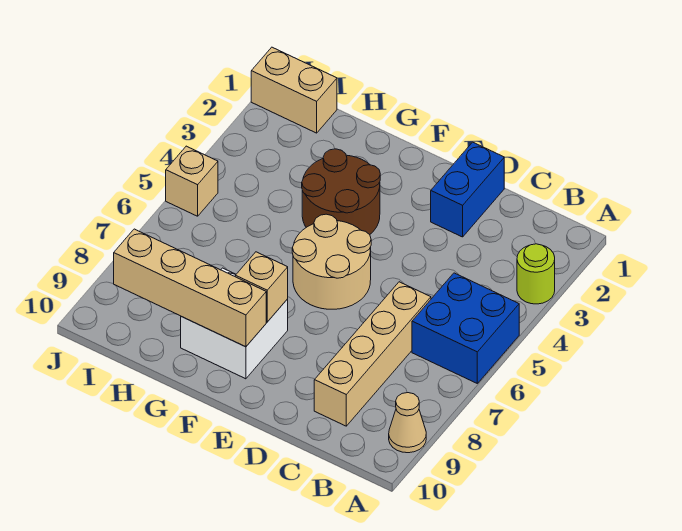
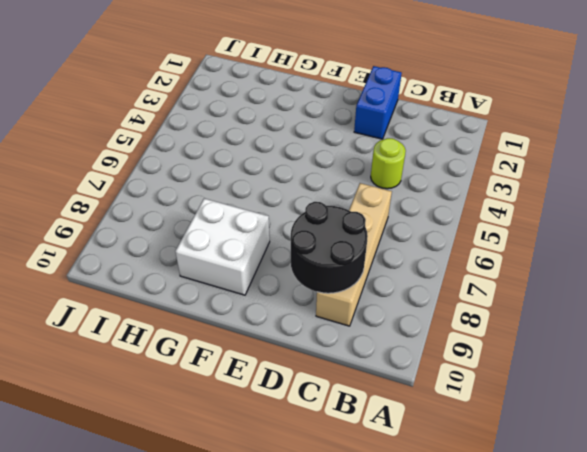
lime round brick C4 level 1 -> lime round brick A3 level 1
black round brick C8:D9 level 2 -> none
none -> blue brick A5:B6 level 1
none -> tan cone A9 level 1
none -> tan round brick E5:F6 level 1

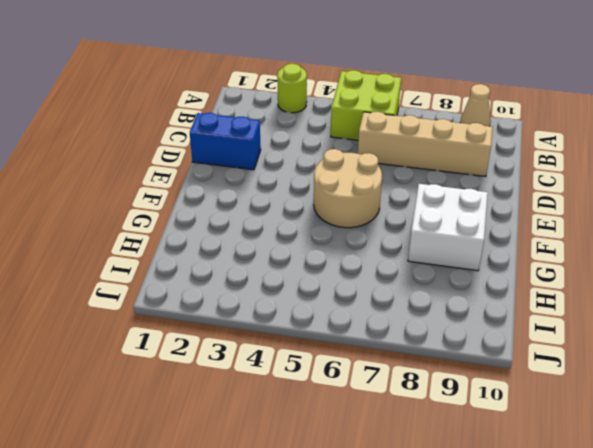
lime brick A5:B6 level 1 -> blue brick A5:B6 level 1
none -> brown round brick F3:G4 level 1
none -> tan brick I1:J1 level 1
none -> tan brick J5 level 1

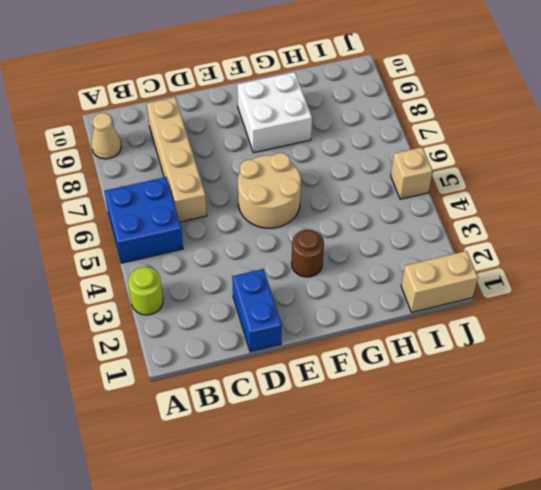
brown round brick F3 level 1 -> brown round brick F3:G4 level 1
none -> tan brick F8 level 2
none -> tan brick F9:I9 level 2

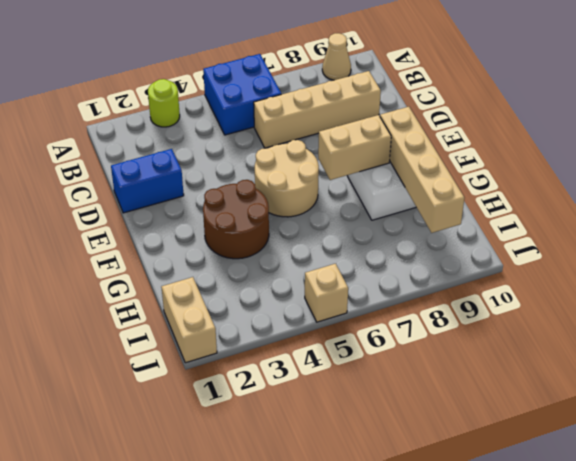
tan brick F7:F8 level 2 -> tan brick F8 level 2

